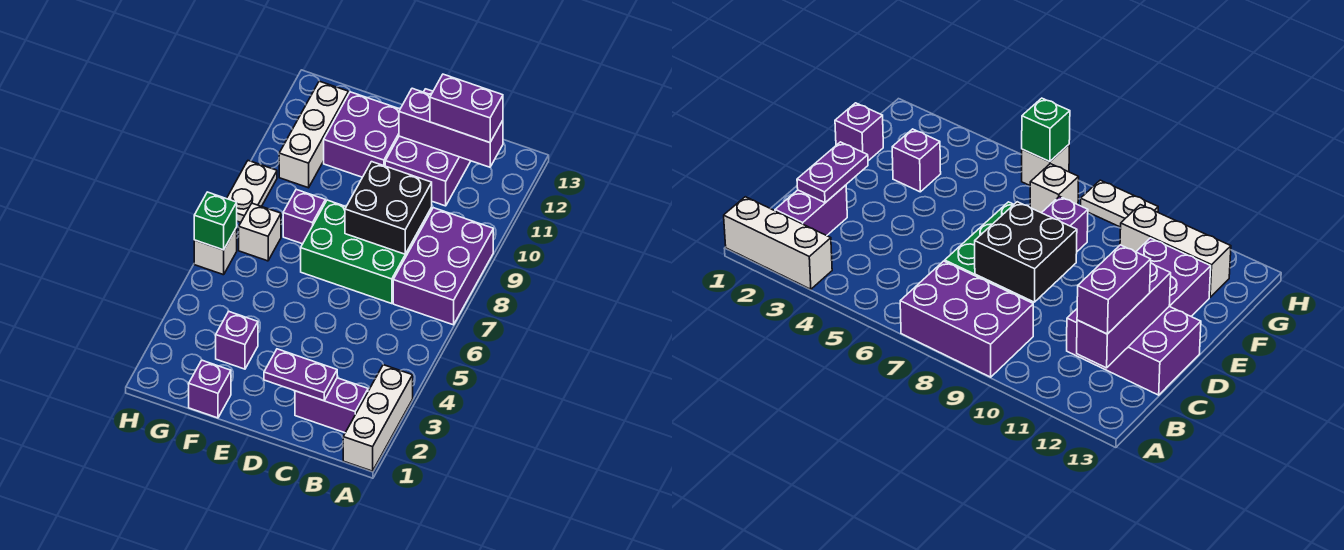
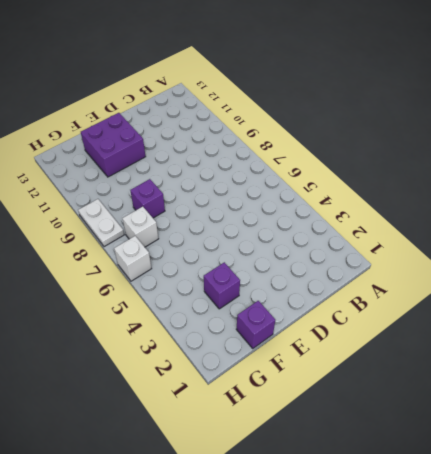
none -> white brick A1:A3 level 1
none -> purple brick A7:B9 level 1
none -> purple brick B2:C2 level 1

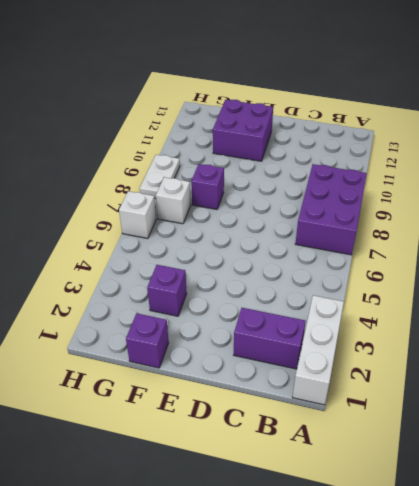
none -> green brick C7:E8 level 1
none -> purple brick C11:D13 level 1
none -> white brick G10:G12 level 1

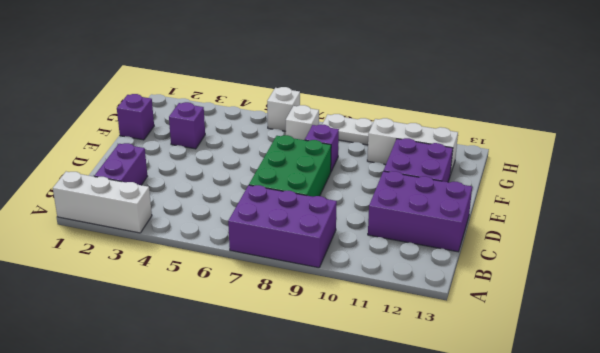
none -> purple brick B12:D12 level 2
none -> purple plate C2:D2 level 2
none -> black brick C8:D9 level 2

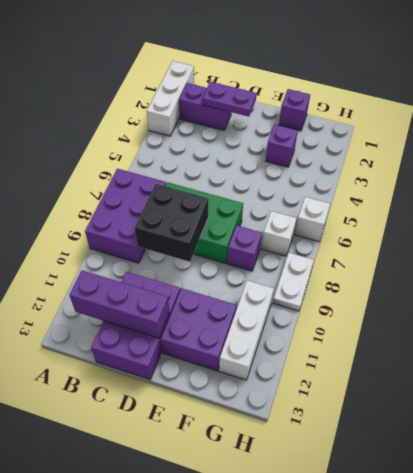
none -> green brick H6 level 2
none -> purple brick B12:C12 level 3

